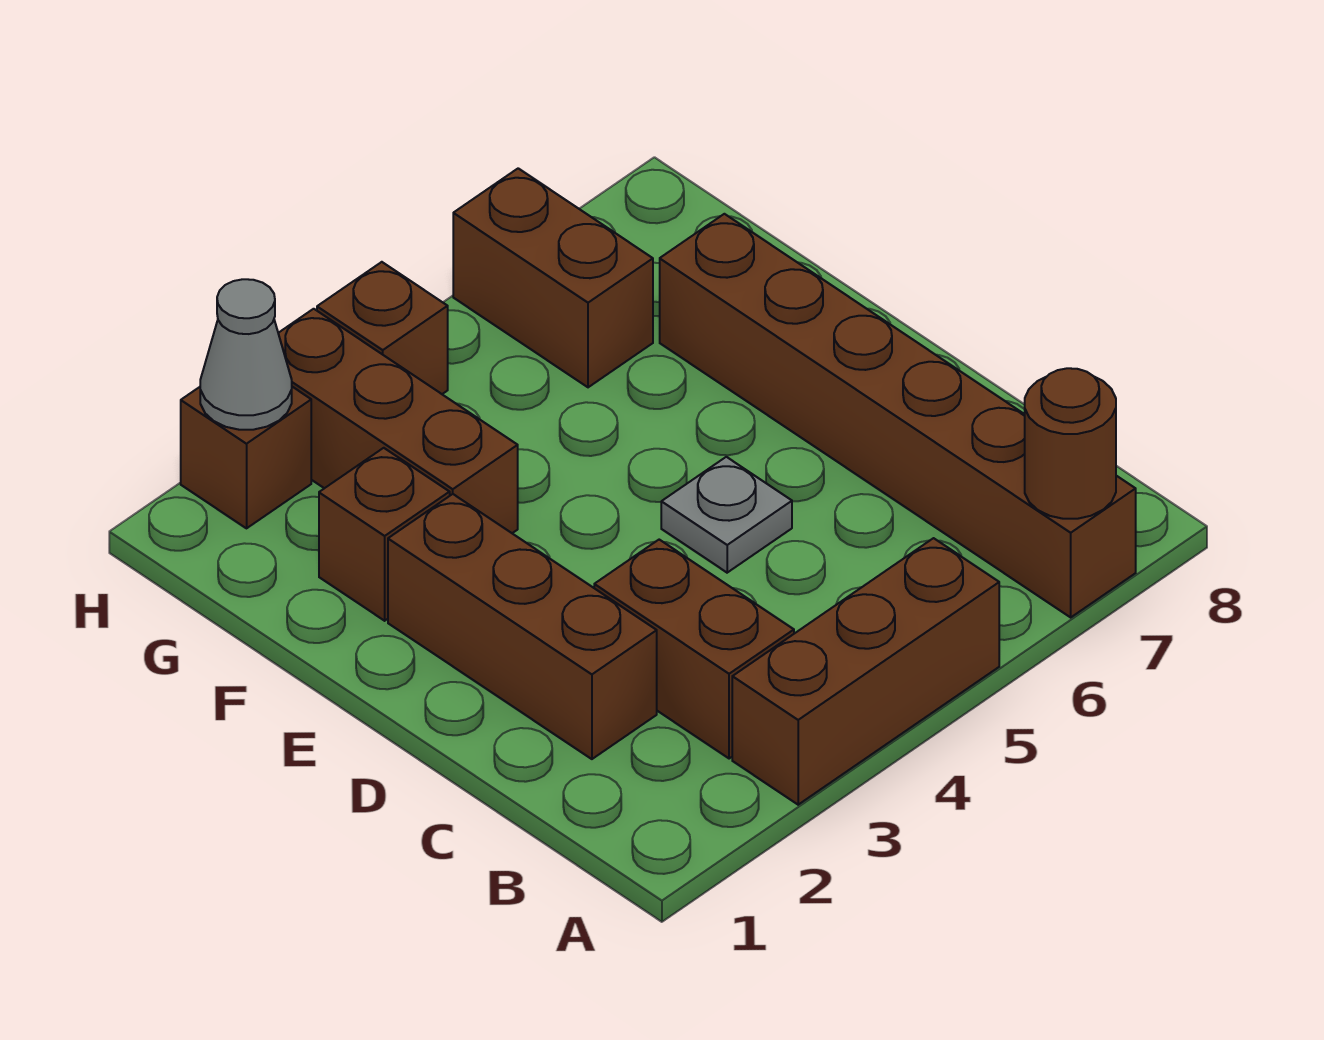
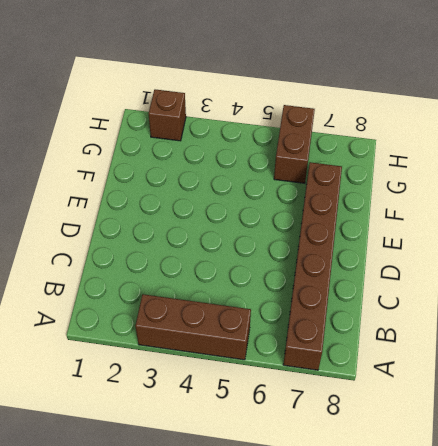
none -> brown brick B3:C3 level 1
none -> brown brick C2:E2 level 1
none -> grey plate D5 level 1

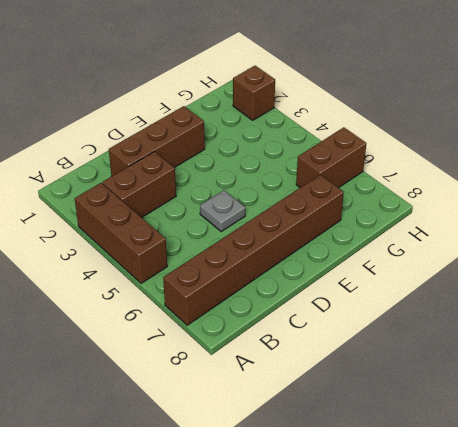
none -> brown brick F2 level 1
none -> brown brick F3:H3 level 1
none -> brown brick H4 level 1

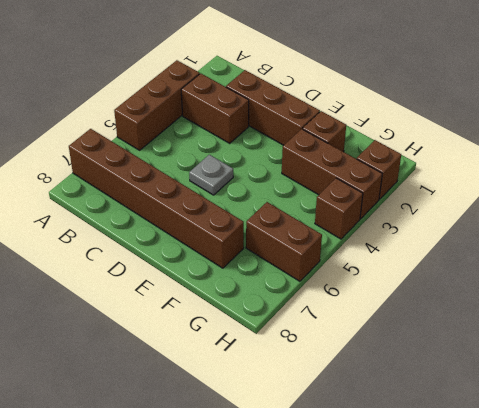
none -> brown round brick A7 level 2
none -> grey cone H2 level 2

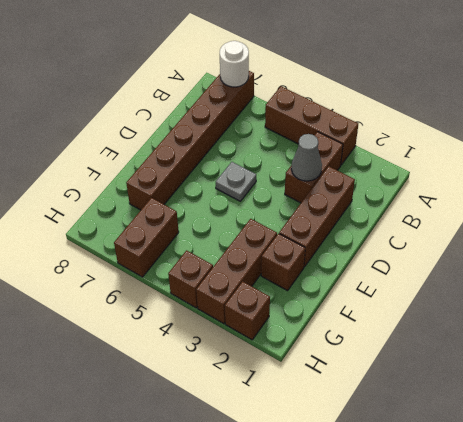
white round brick A7 level 2 -> brown round brick A7 level 2
grey cone C3 level 2 -> grey cone H2 level 2

